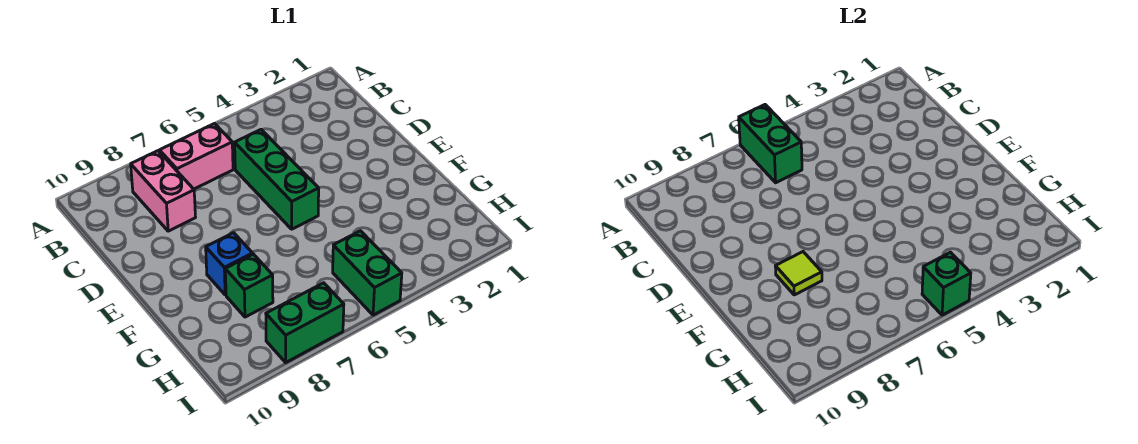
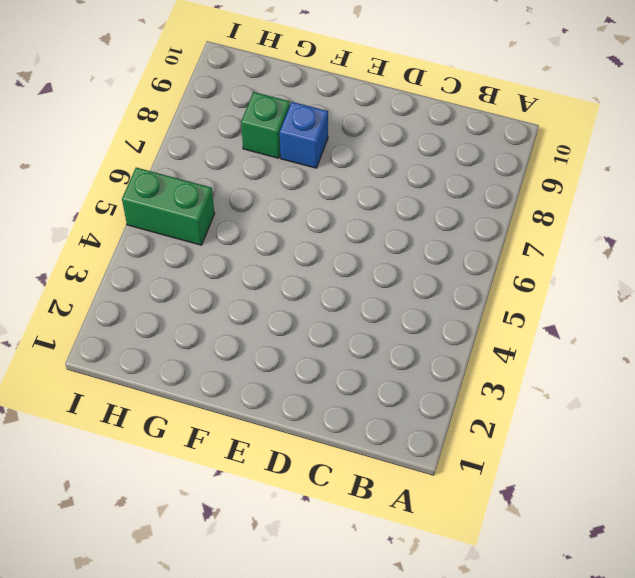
none -> pink brick B6:B7 level 1
none -> pink brick B8:C8 level 1

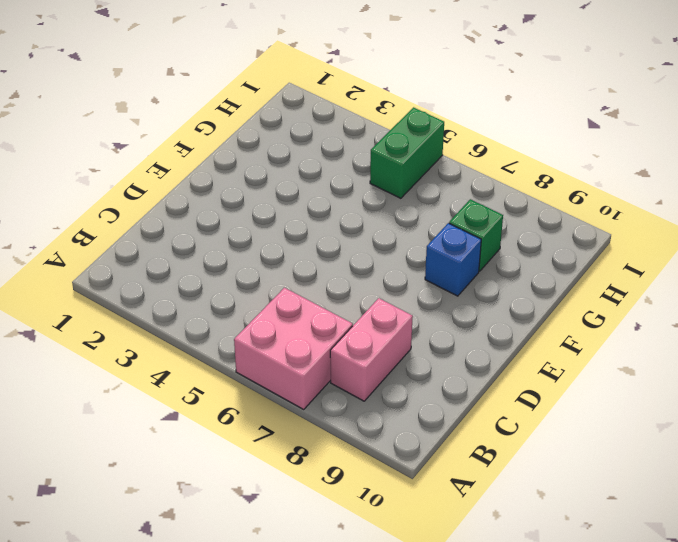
pink brick A6:B7 level 1 -> pink brick B6:B7 level 1
none -> green brick C5:E5 level 1
none -> green brick I7:I8 level 1

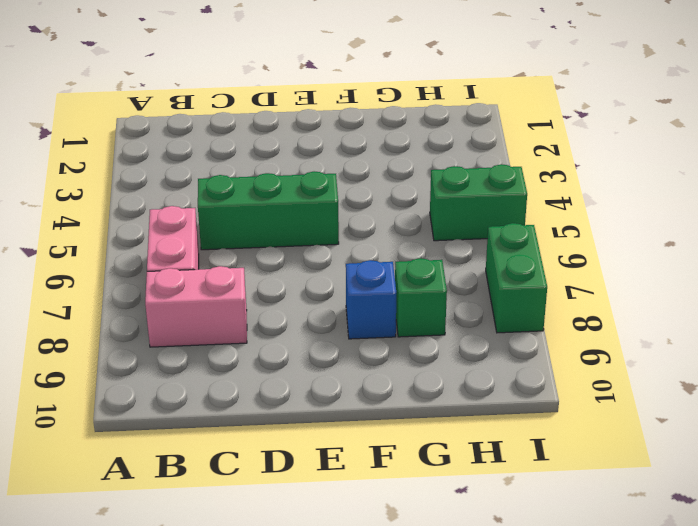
none -> green brick A6:B6 level 2
none -> lime tile F8 level 2

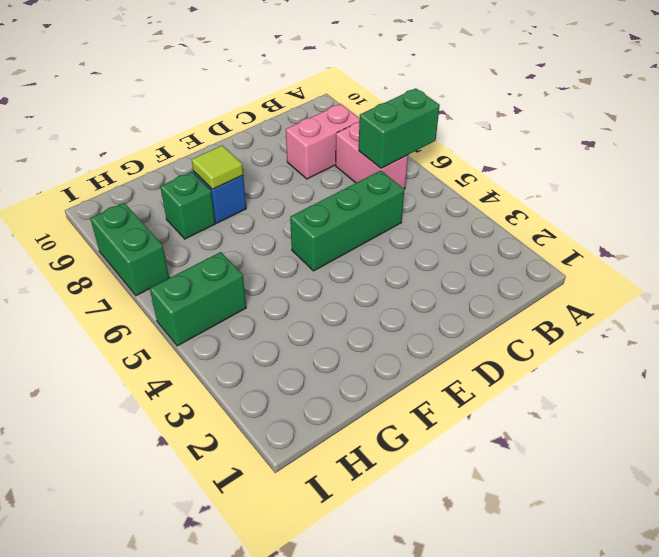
none -> green brick I5 level 2

